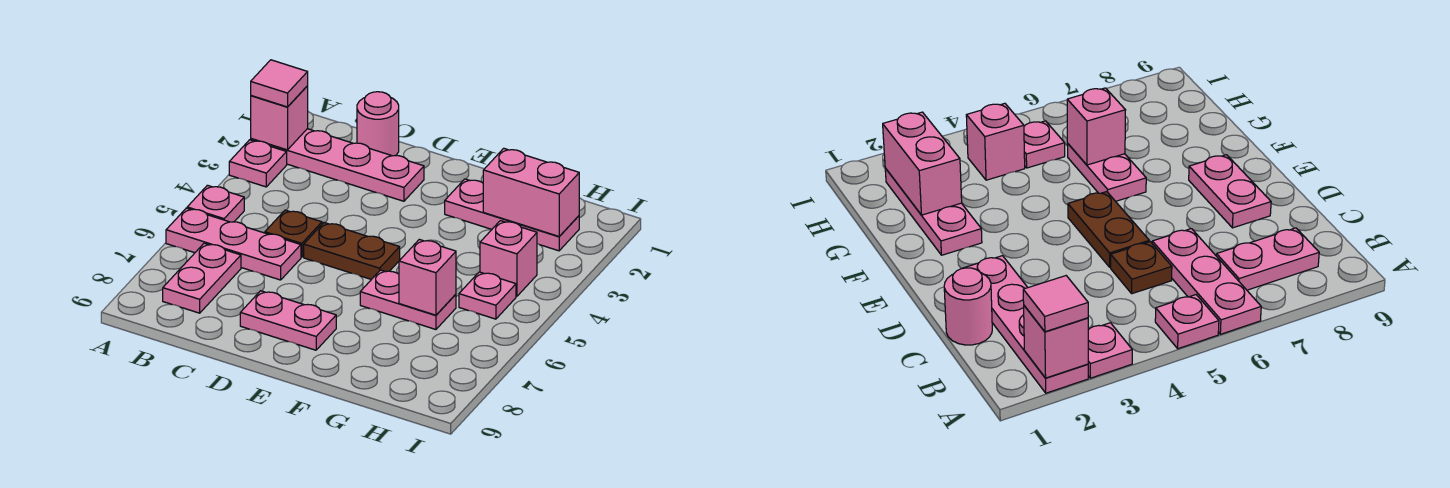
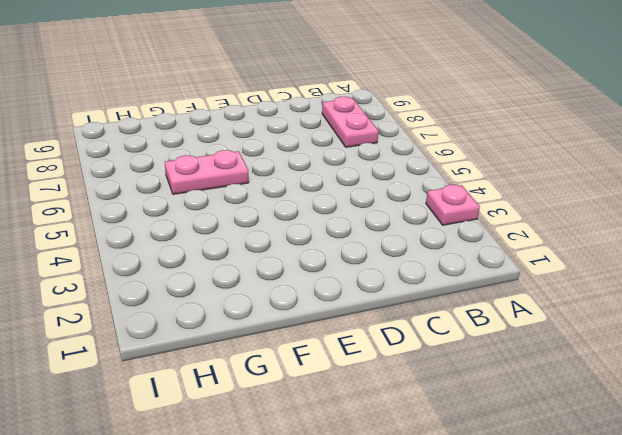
none -> pink plate A2:D2 level 1
none -> pink plate A5 level 1
none -> pink plate A6:C6 level 1

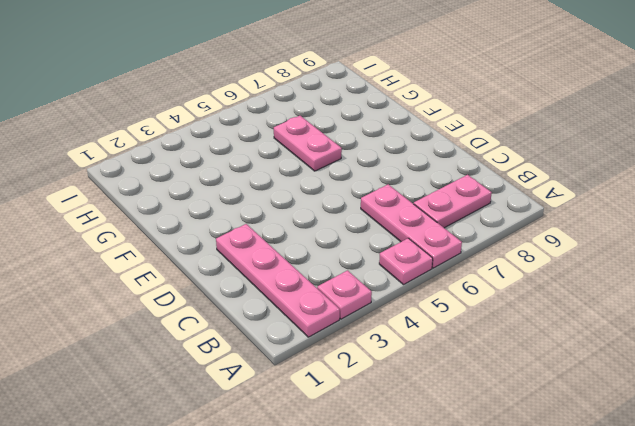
none -> pink round brick C1 level 1
none -> brown plate C5 level 1
none -> brown plate D5:E5 level 1

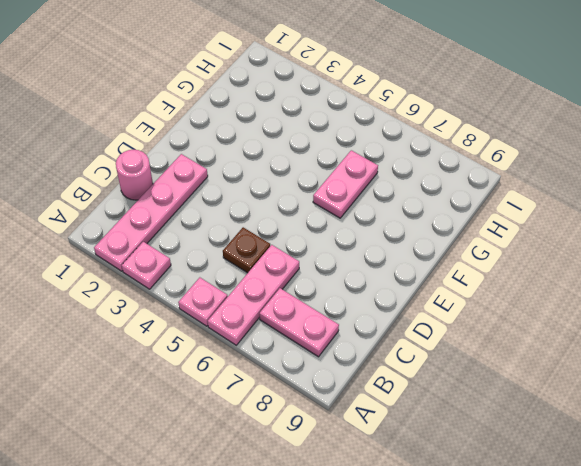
none -> brown plate D5:E5 level 1
none -> pink plate D8:E8 level 1
none -> pink plate F2:H2 level 1

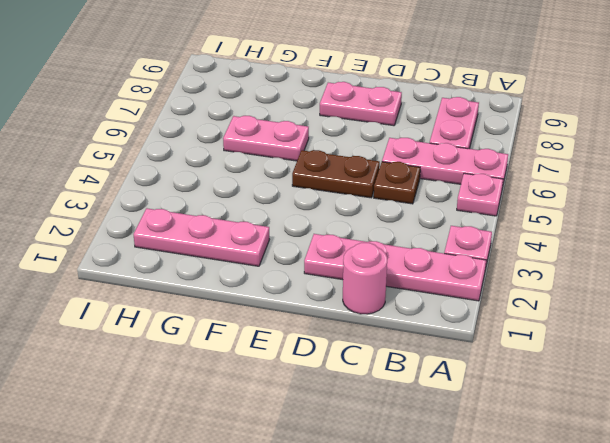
none -> pink brick H4 level 1
none -> pink plate H5 level 1
none -> pink brick A2 level 2

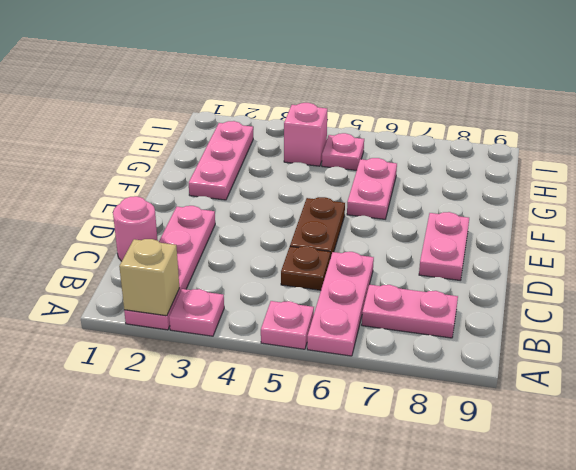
tan brick A2 level 2 -> pink brick A2 level 2
none -> pink brick G2:H2 level 2
none -> pink brick G6 level 2
none -> pink tile A2 level 3

